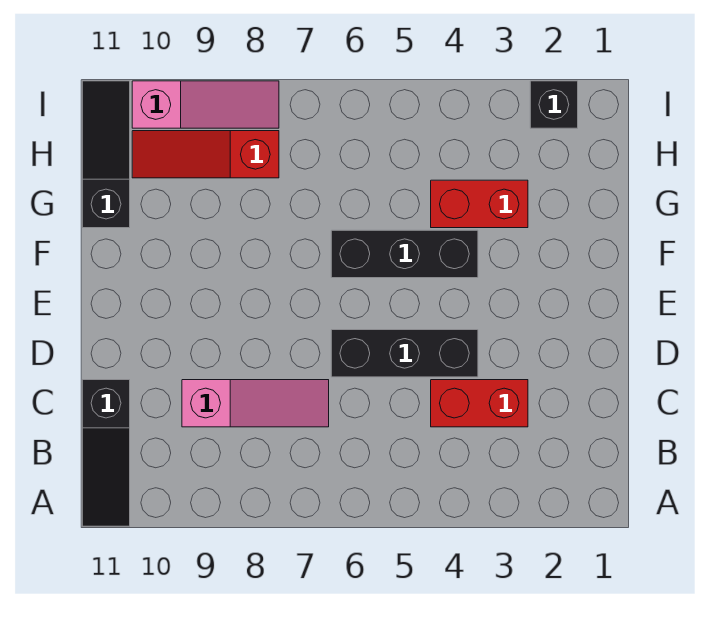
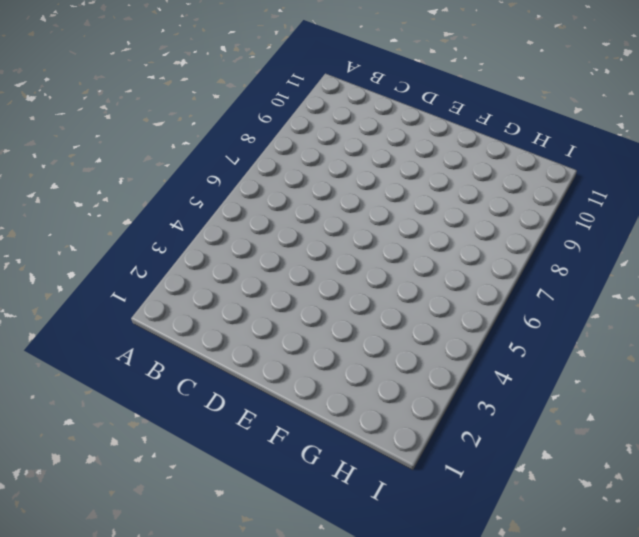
none -> black slope A11:C11 level 1 top C
none -> red brick C3:C4 level 1

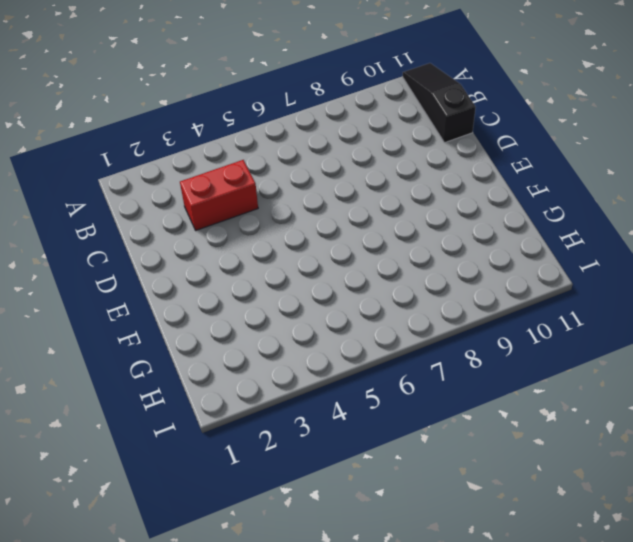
none -> pink slope C7:C9 level 1 top 9
none -> black brick D4:D6 level 1

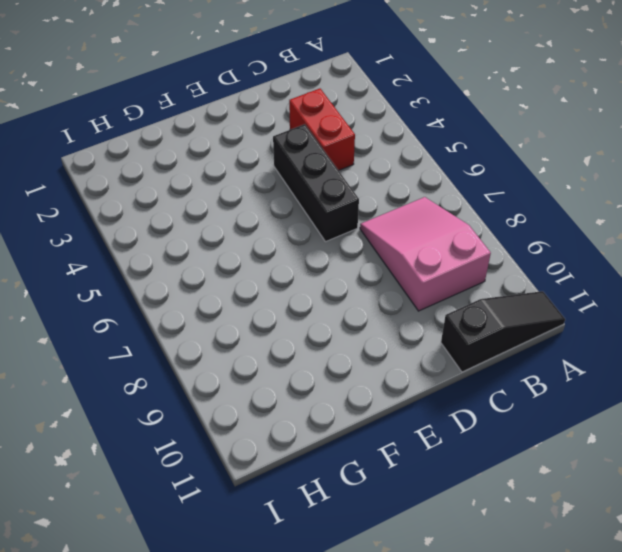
pink slope B7:C9 level 1 top 9 -> pink slope C7:C9 level 1 top 9
none -> black brick F4:F6 level 1
none -> red brick G3:G4 level 1

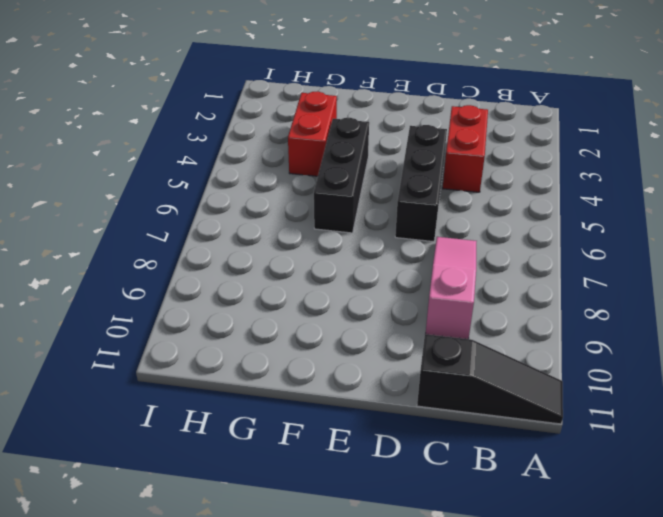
none -> black slope G11:I11 level 1 top G
none -> red slope H8:H10 level 1 top 8

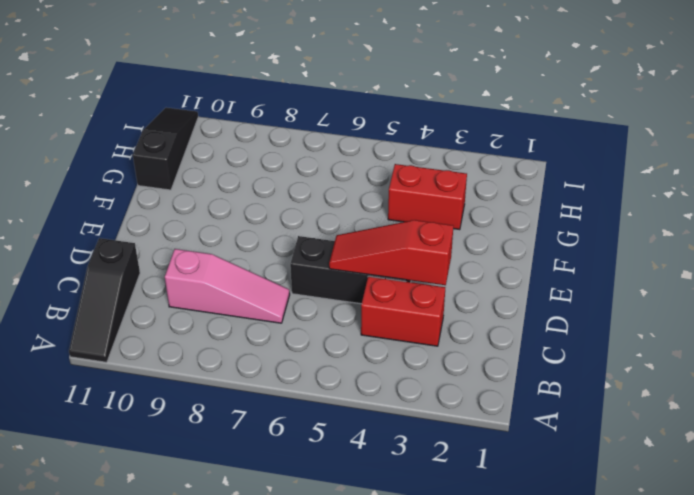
red slope D3:D5 level 2 top 3 -> red slope H8:H10 level 1 top 8
none -> black brick F4:F6 level 1
none -> black brick I2 level 1

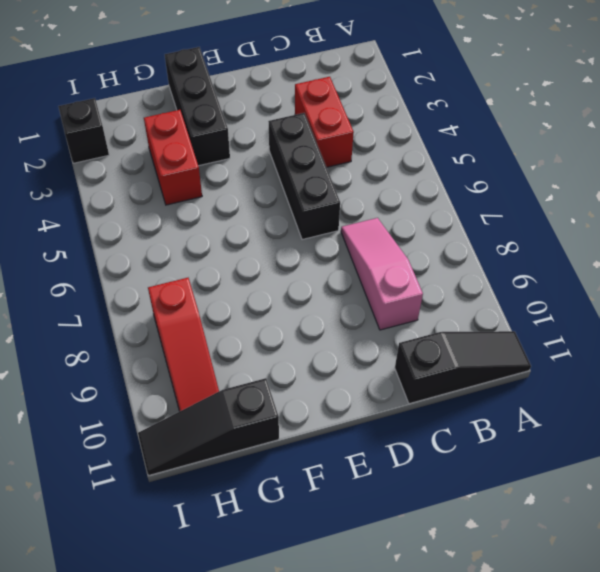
black brick F1:F3 level 1 -> black brick F4:F6 level 1
none -> pink slope I8:I10 level 1 top 10

